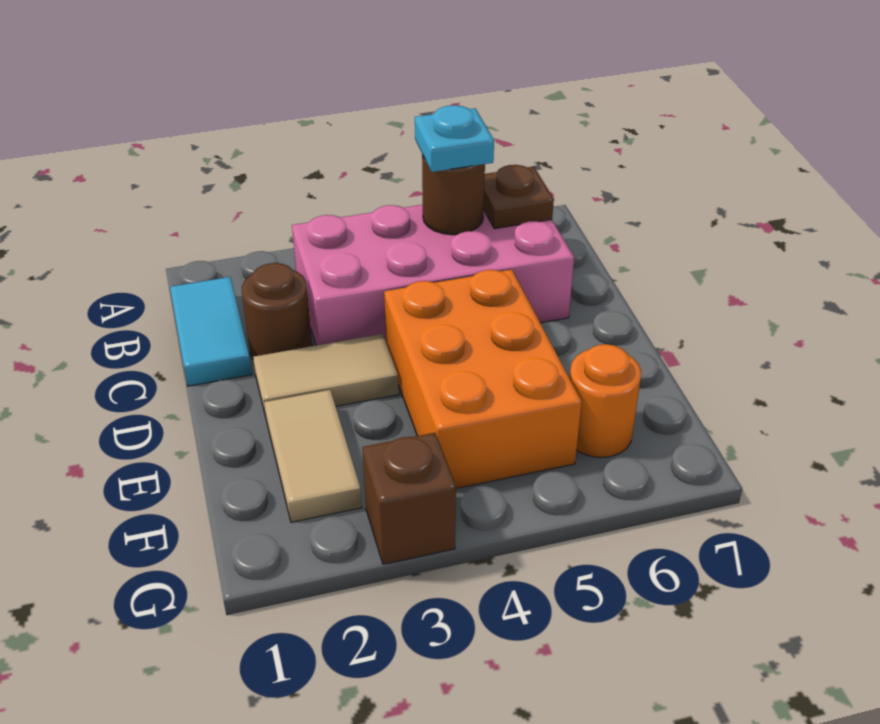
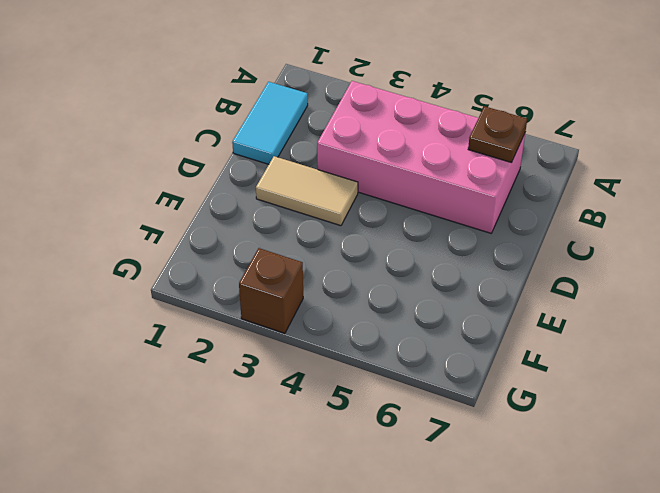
none -> brown round brick C2 level 1
none -> orange brick D4:F5 level 1

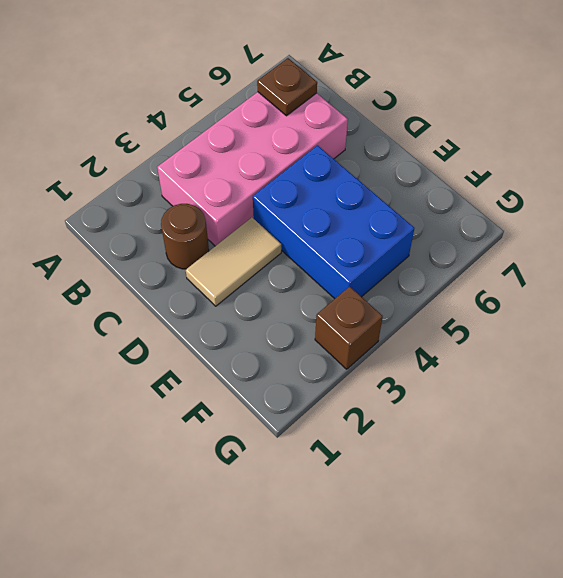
blue brick D4:F5 level 1 -> orange brick D4:F5 level 1
none -> cyan tile B1:C1 level 1
none -> tan tile E2:F2 level 1

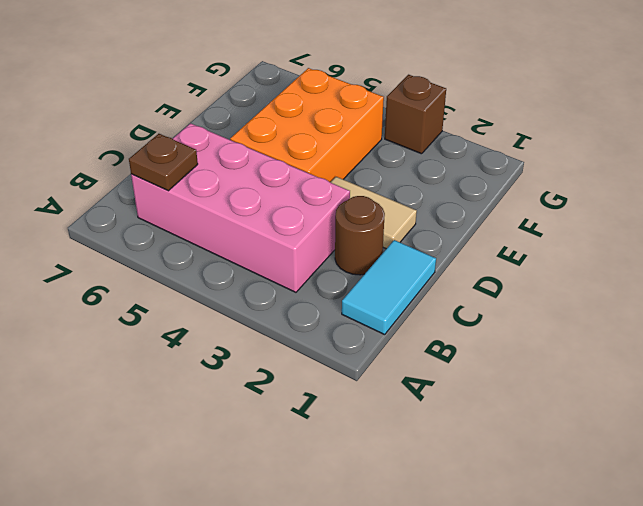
none -> tan tile E2:F2 level 1
none -> orange round brick F6 level 1

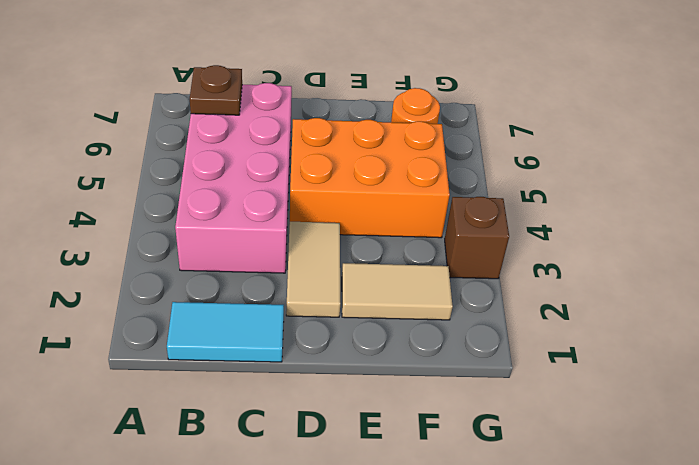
none -> brown round brick C2 level 1
none -> brown round brick B5 level 2

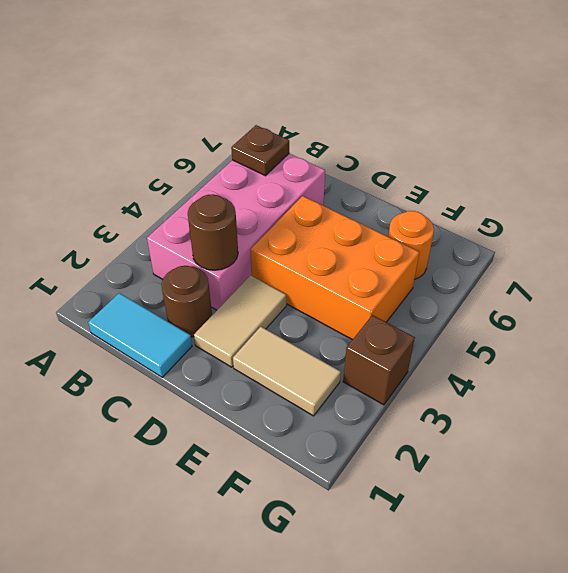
brown round brick C3 level 2 -> brown round brick B5 level 2
none -> cyan plate B5 level 3

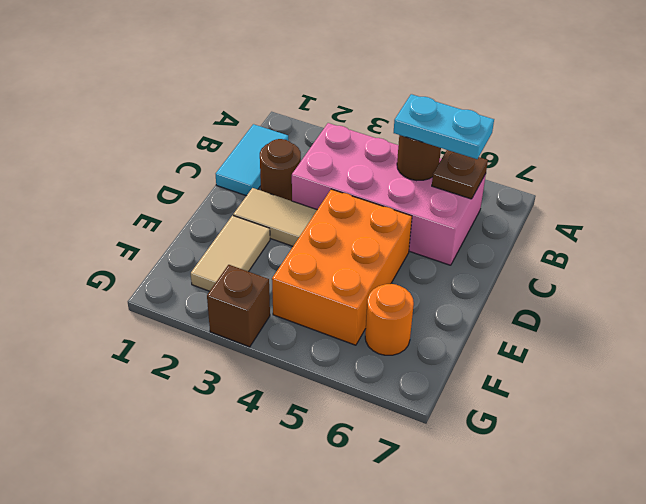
cyan plate B5:B6 level 3 -> cyan plate B5 level 3

